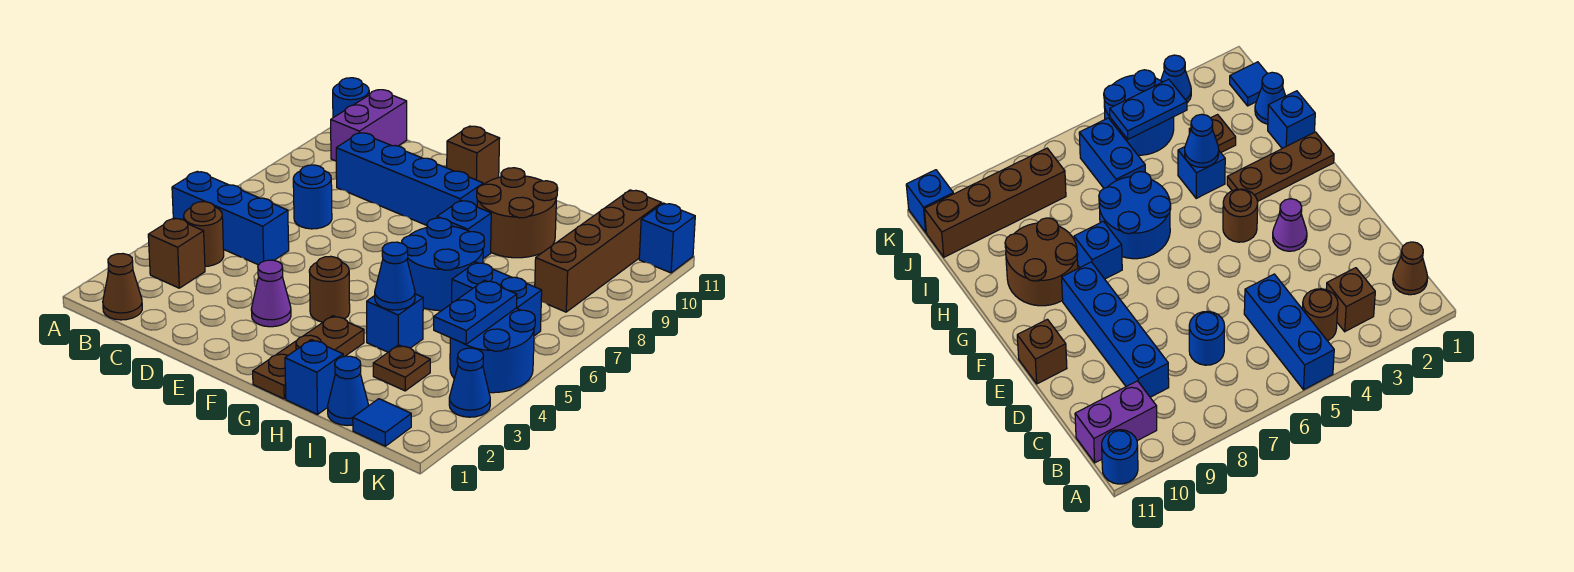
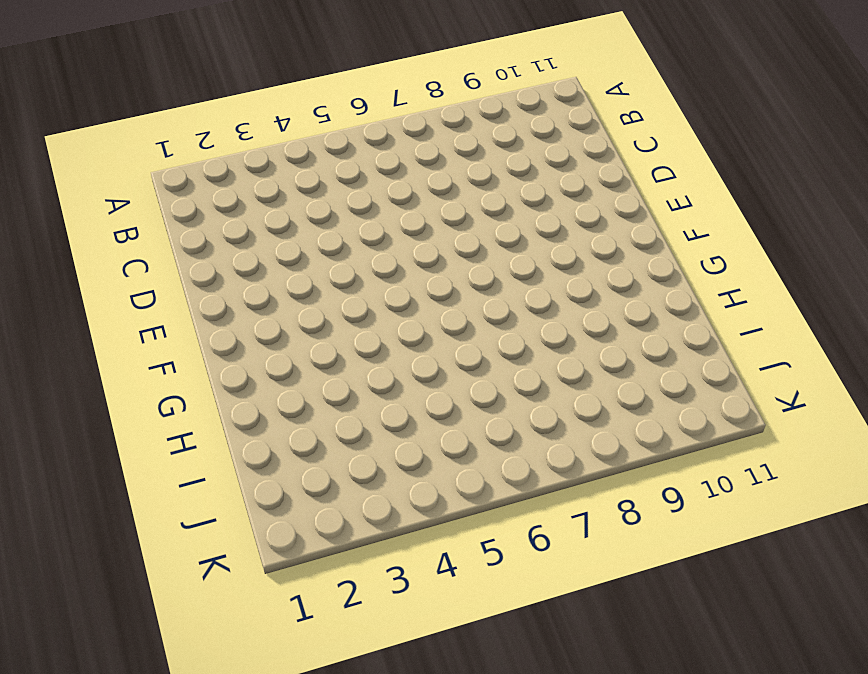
none -> blue brick A5:C5 level 1
none -> blue round brick A11 level 1
none -> brown cone B1 level 1

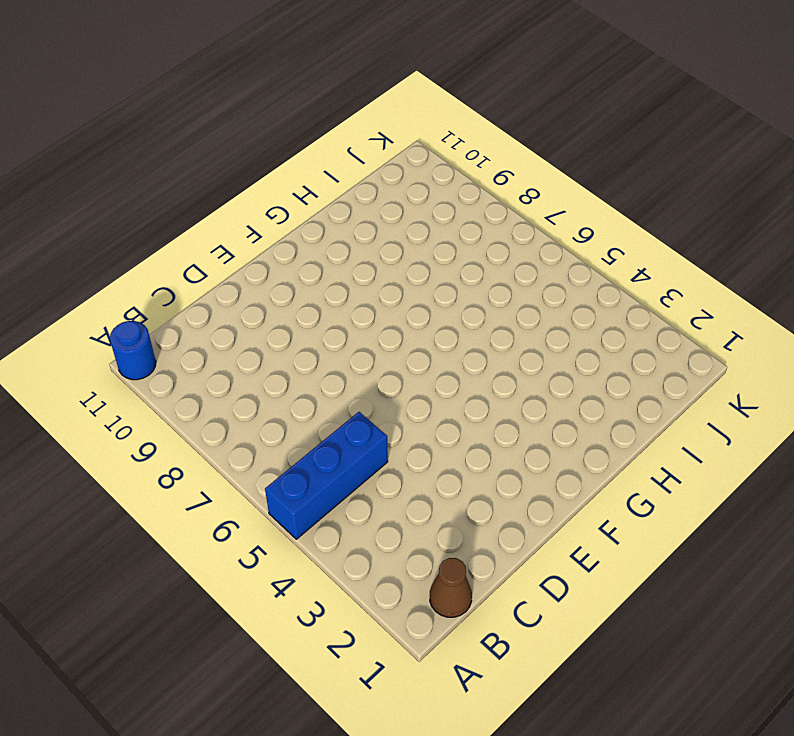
none -> brown brick B3 level 1
none -> brown round brick B4 level 1
none -> purple brick B10:B11 level 1

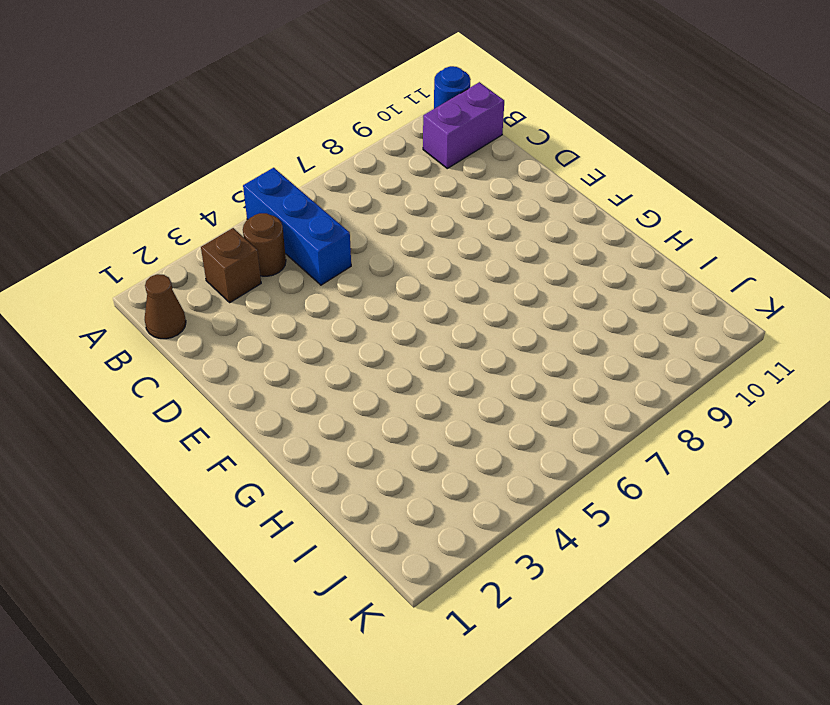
none -> blue round brick C7 level 1
none -> blue brick C9:F9 level 1
none -> purple cone E3 level 1

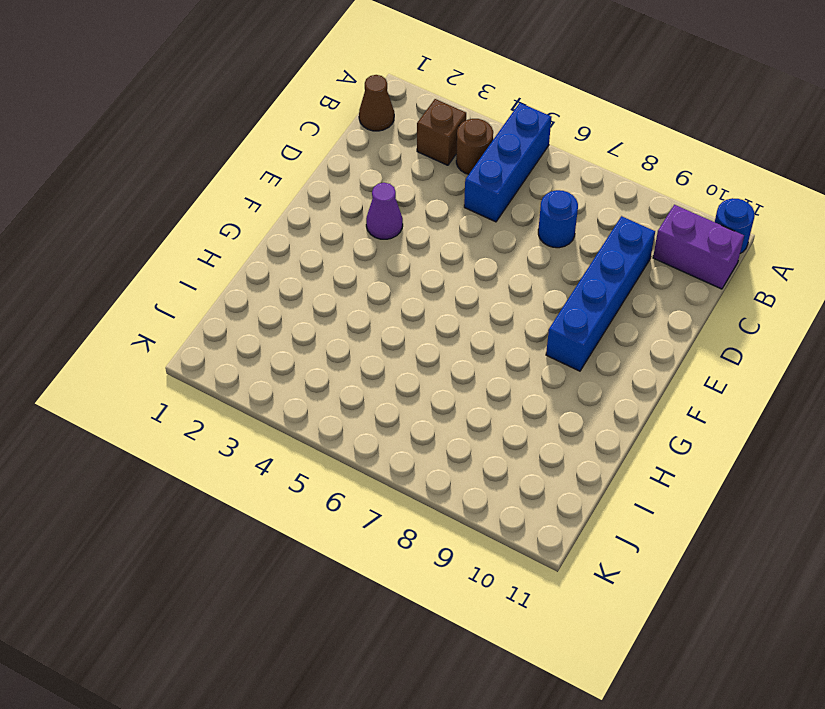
none -> brown brick E11 level 1
none -> brown round brick F4 level 1
none -> brown plate G1:G3 level 1

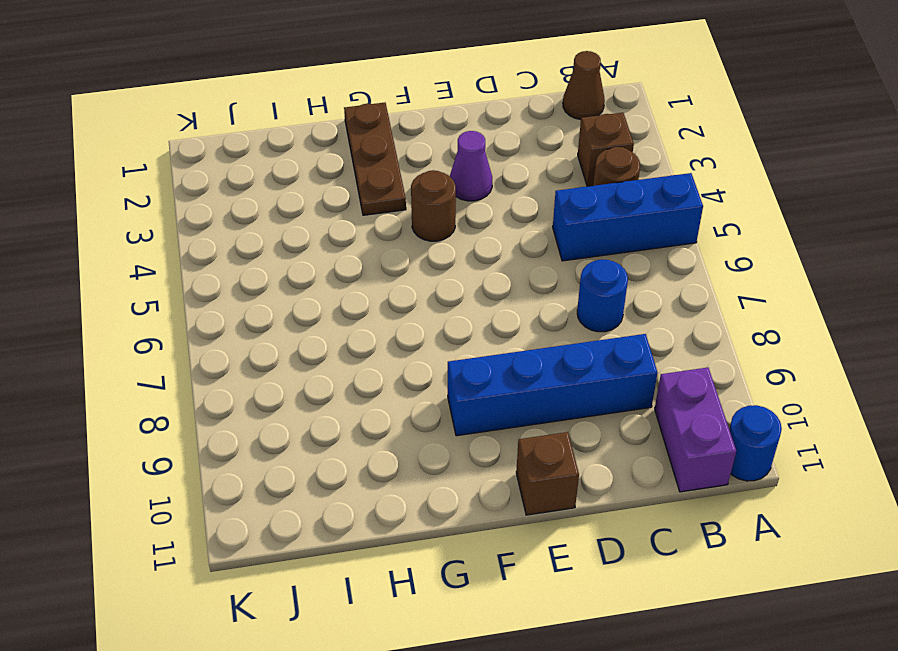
none -> blue round brick G6:H7 level 1
none -> blue brick G8 level 1
none -> brown round brick G9:H10 level 1

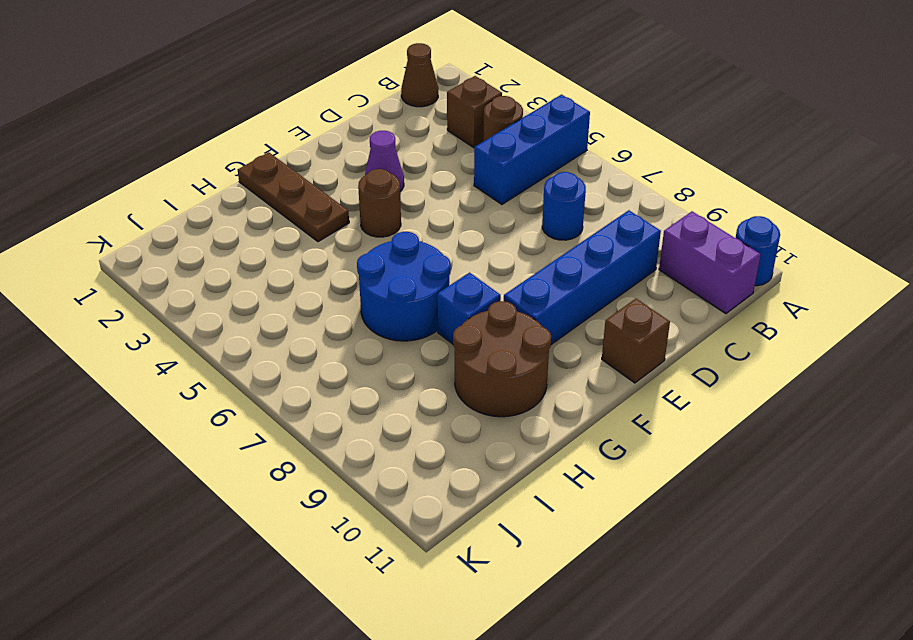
none -> blue brick H1 level 1
none -> blue brick H4 level 1
none -> blue cone I1 level 1

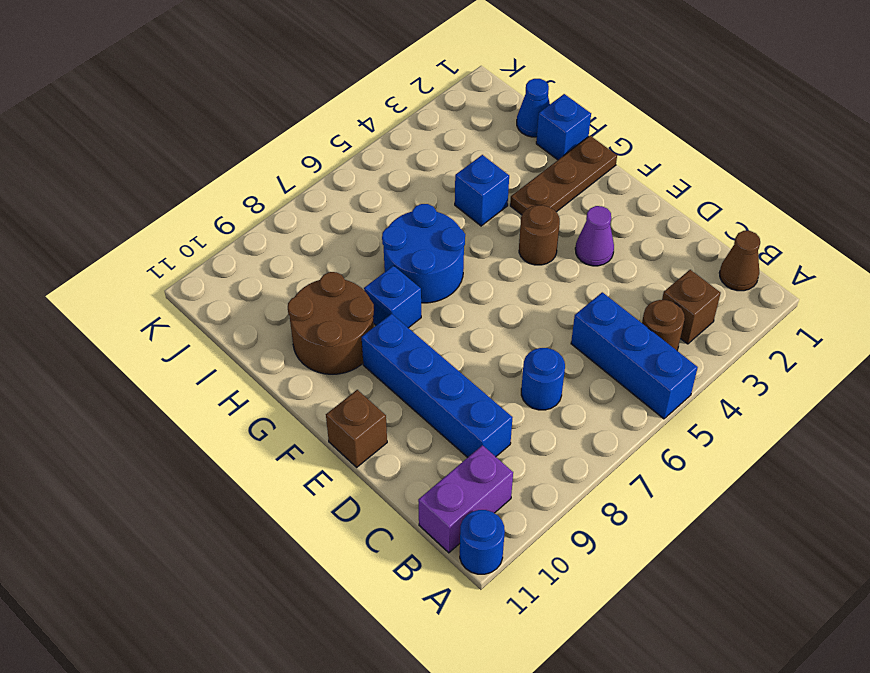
none -> brown plate I3 level 1
none -> blue brick I6:J6 level 1
none -> blue tile J1 level 1

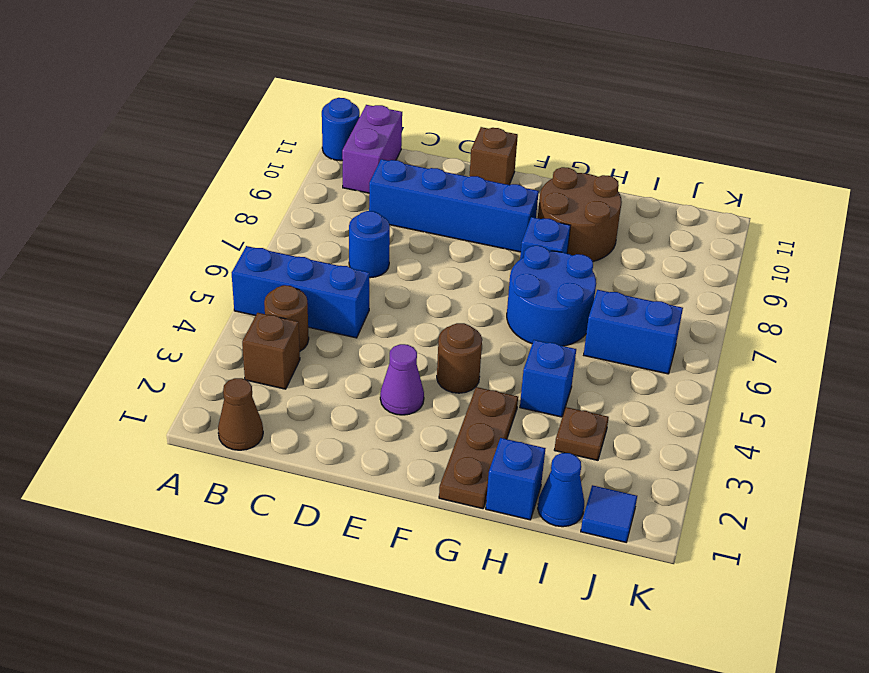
none -> blue round brick J4:K5 level 1
none -> brown brick J8:J11 level 1
none -> blue cone K3 level 1

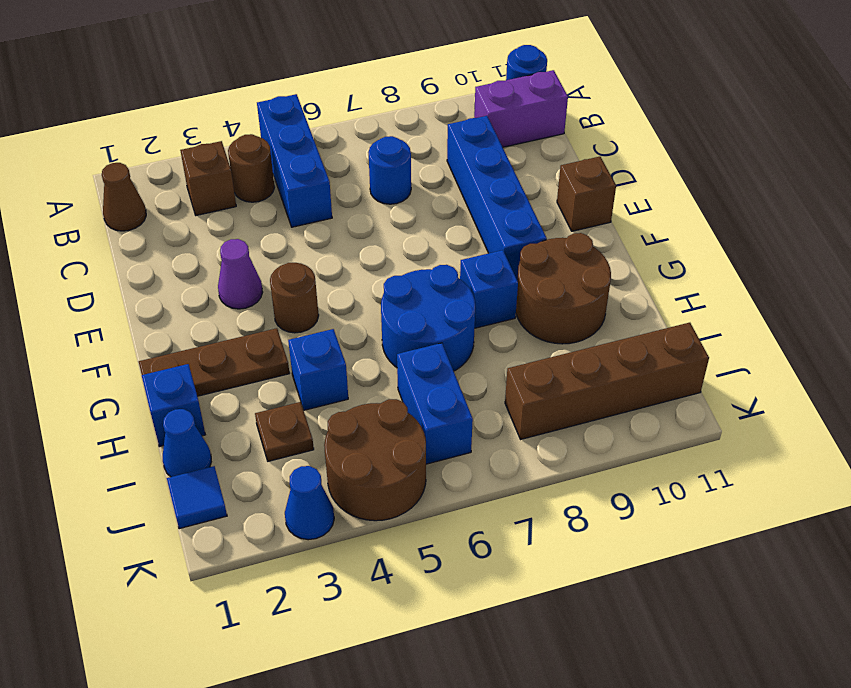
brown round brick J4:K5 level 1 -> blue round brick J4:K5 level 1
none -> blue brick K11 level 1
none -> blue cone H4 level 2
none -> blue plate J4:J5 level 2

